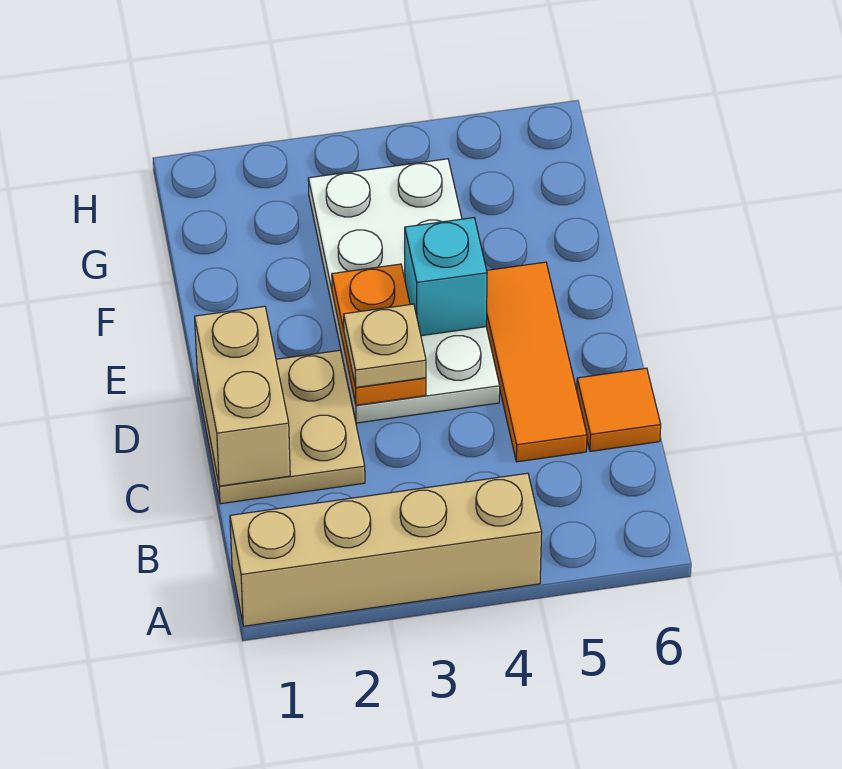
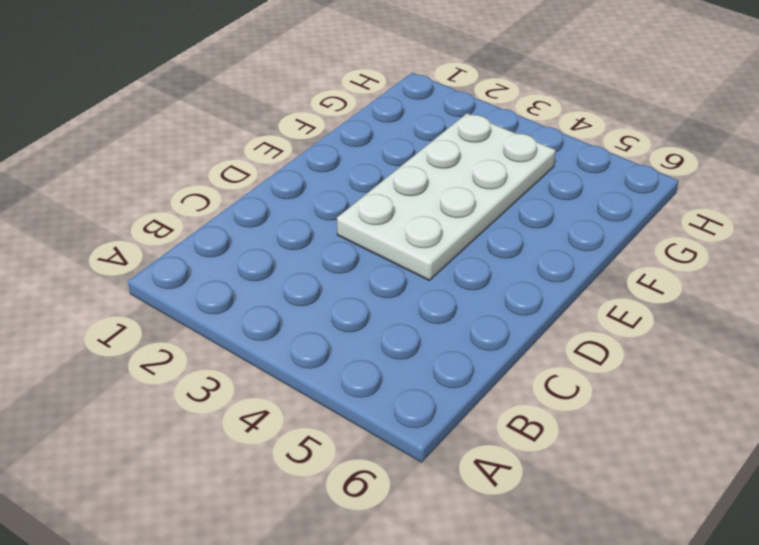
none -> tan brick A1:A4 level 1
none -> tan plate C1:D2 level 1

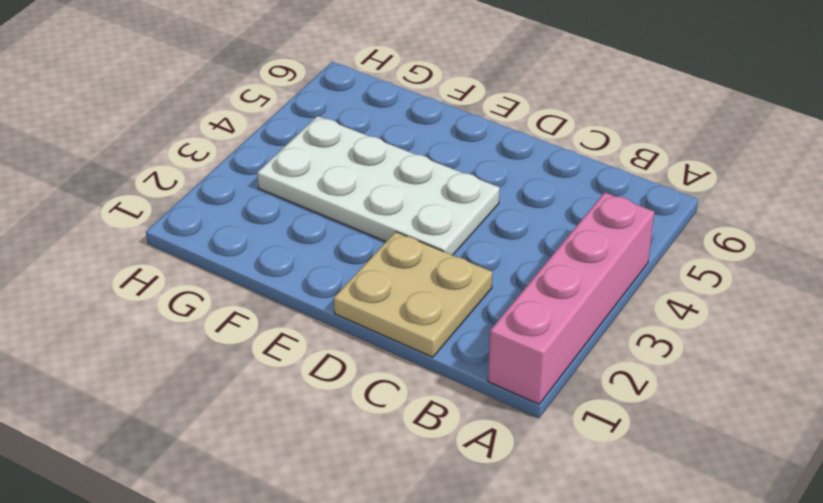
pink brick A1:A4 level 1 -> tan brick A1:A4 level 1
none -> orange tile C5:E5 level 1
none -> orange tile C6 level 1

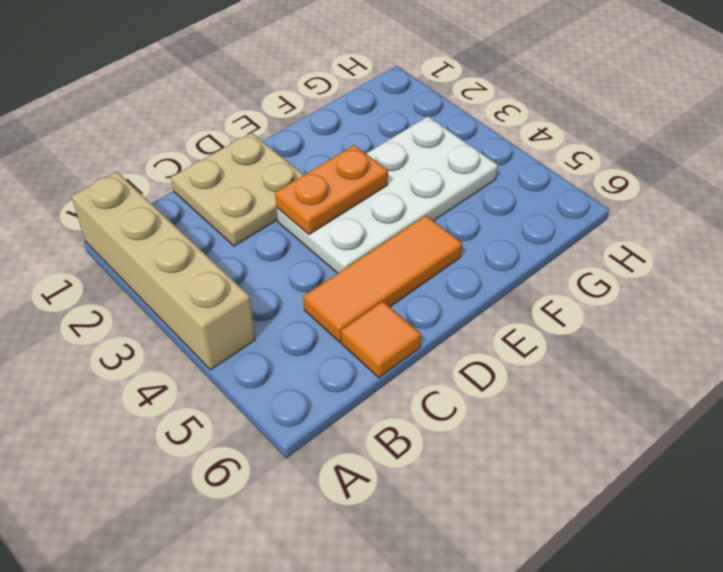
none -> tan brick C1:D1 level 2
none -> cyan brick E4 level 2

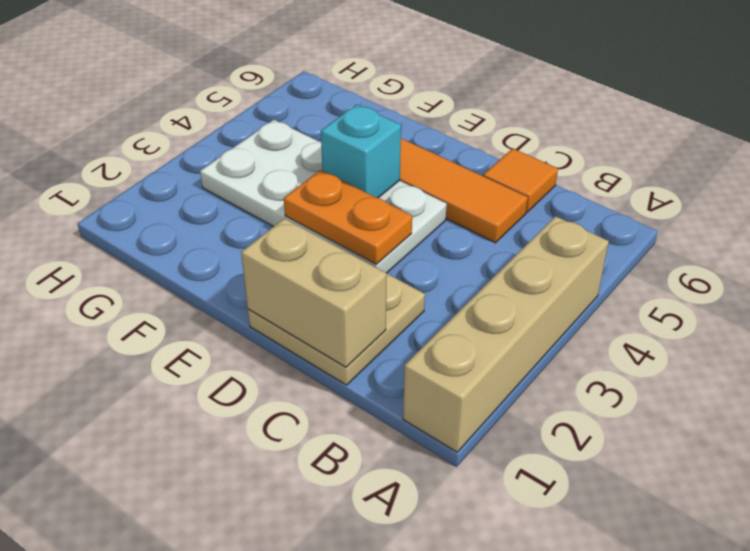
none -> tan plate D3 level 3

